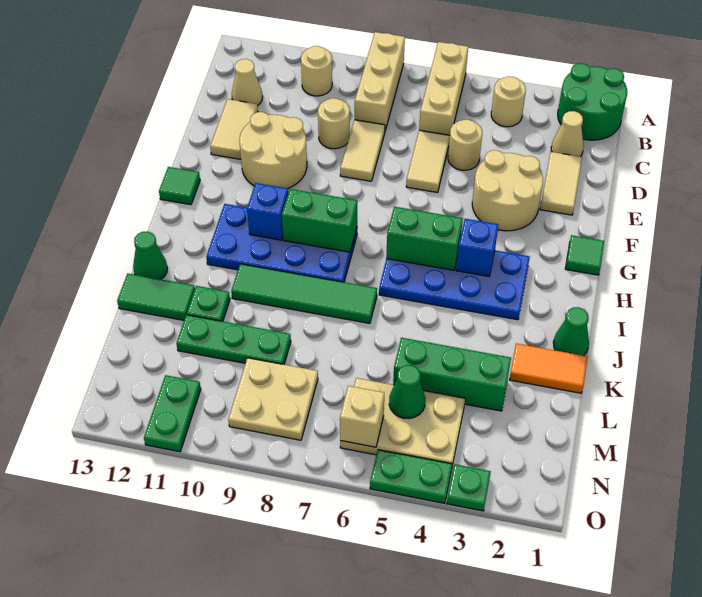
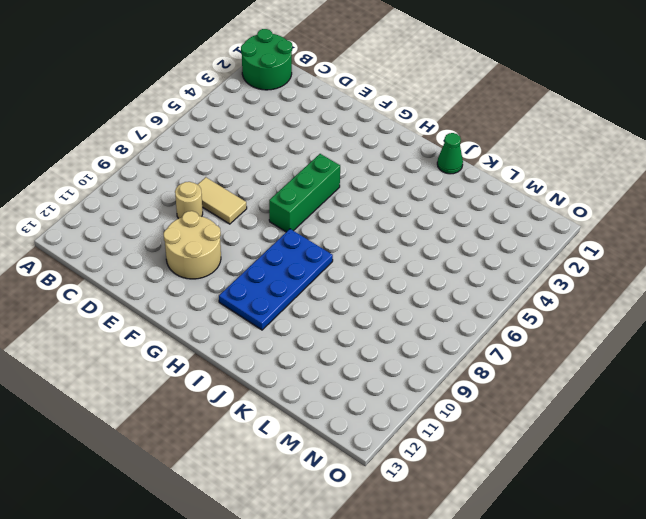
green brick G5:G7 level 1 -> green brick L3:L5 level 1
none -> tan brick A6:C6 level 1
none -> tan brick A8:C8 level 1
none -> tan round brick B4 level 1
none -> tan round brick B10 level 1

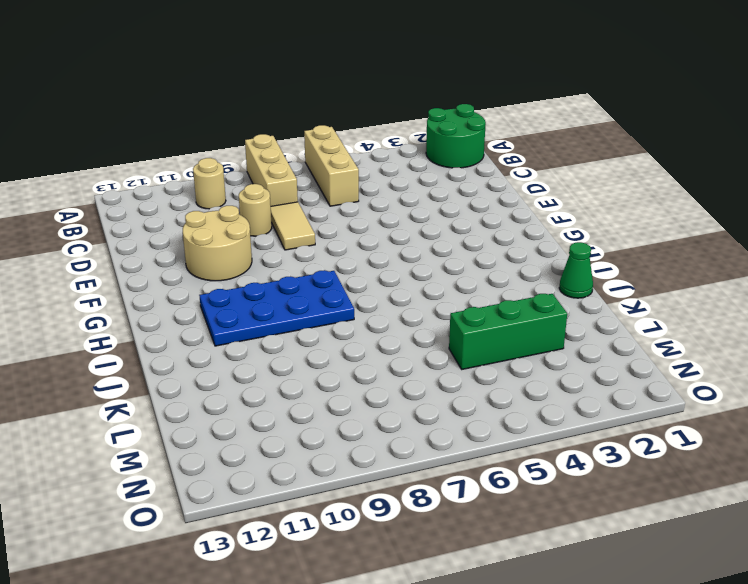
none -> tan round brick B4 level 1
none -> tan cone C2 level 1
none -> tan cone C12 level 1
none -> tan tile D2:E2 level 1

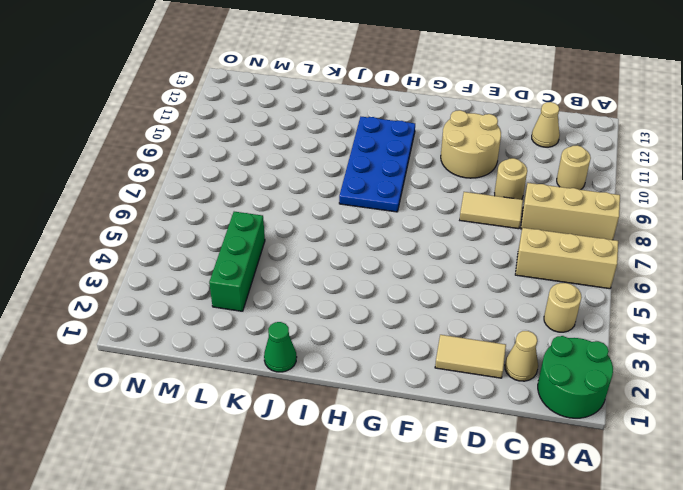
none -> tan round brick D5 level 1
none -> tan tile D6:E6 level 1
none -> tan tile D12:E12 level 1
none -> tan round brick E3:F4 level 1

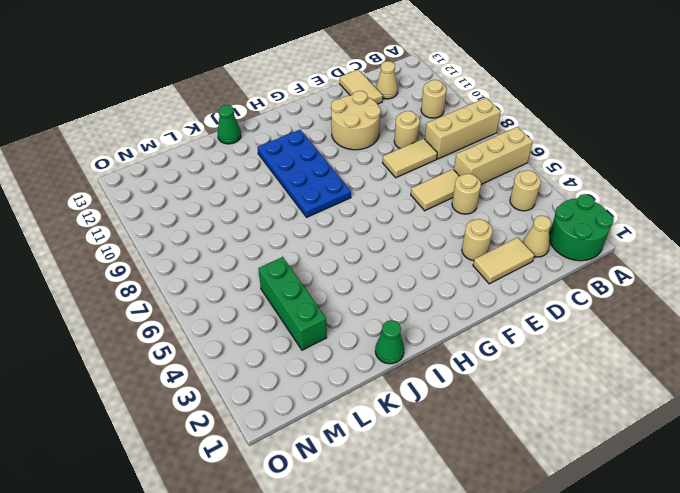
tan tile D12:D13 level 1 -> tan tile D12:E12 level 1
tan round brick E3 level 1 -> tan round brick E3:F4 level 1
none -> green tile G1 level 1
none -> green tile G13 level 1
none -> blue plate H3:I6 level 1
none -> green tile J7:J10 level 1

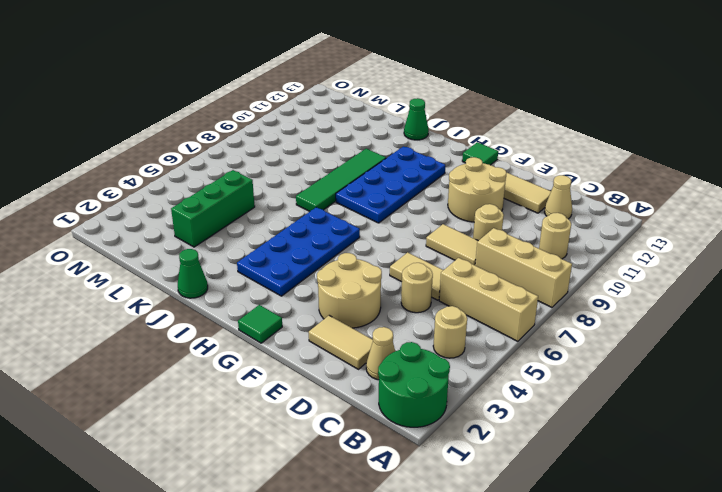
none -> orange tile K1:K2 level 1
none -> green plate K11 level 1
none -> green tile K12:K13 level 1
none -> green plate L9:L11 level 1

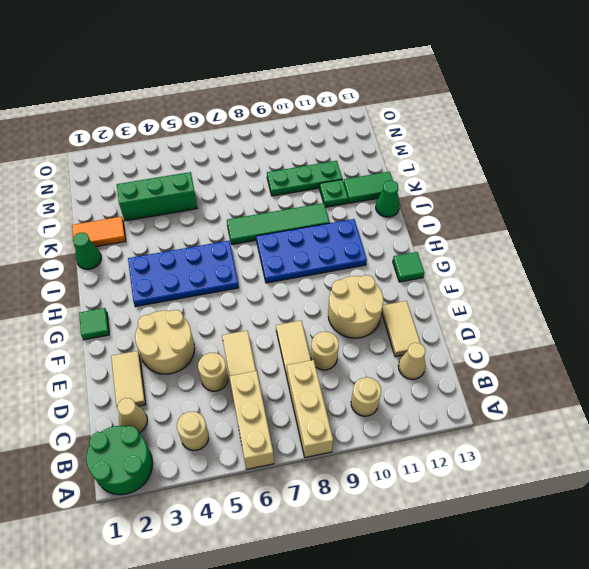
none -> tan plate M4:N6 level 1
none -> tan plate M8:N9 level 1
none -> green plate N11:O11 level 1
none -> green plate O3 level 1

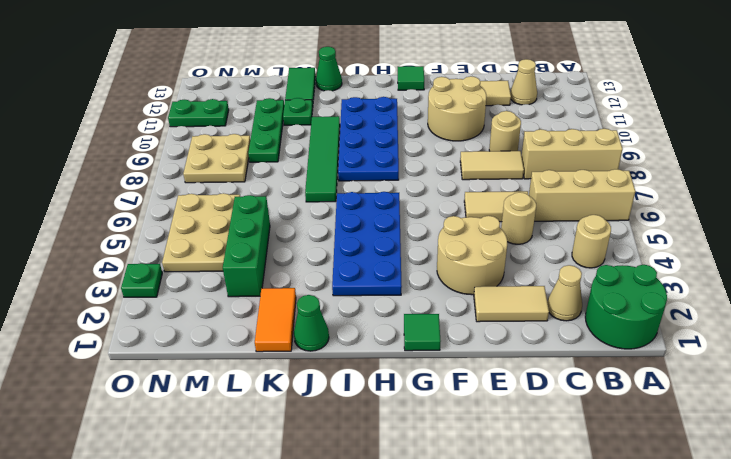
none -> tan round brick B10 level 1
none -> green plate O4:O5 level 1
none -> blue brick H4 level 2
none -> green brick H5:H6 level 2

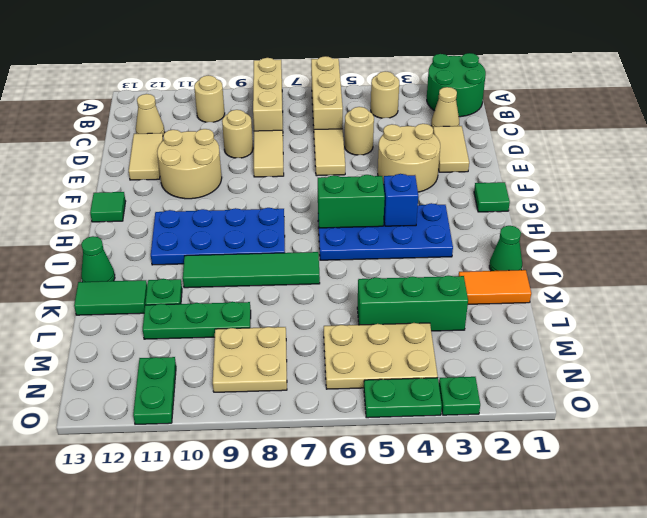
none -> green brick H8:H9 level 2
none -> blue brick H10 level 2
none -> green cone M5 level 2
none -> tan brick N6 level 2

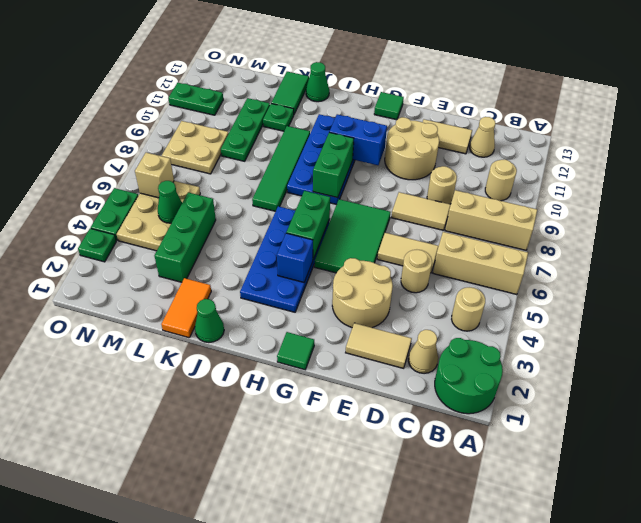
green tile F5:G7 level 1 -> none
blue brick G10:H10 level 2 -> blue brick H10 level 2

